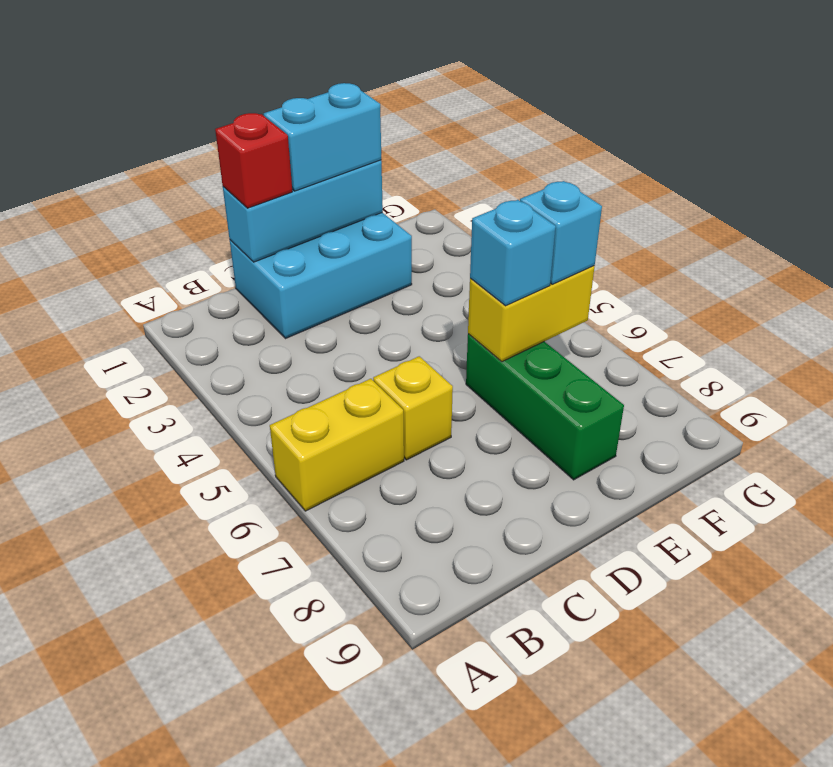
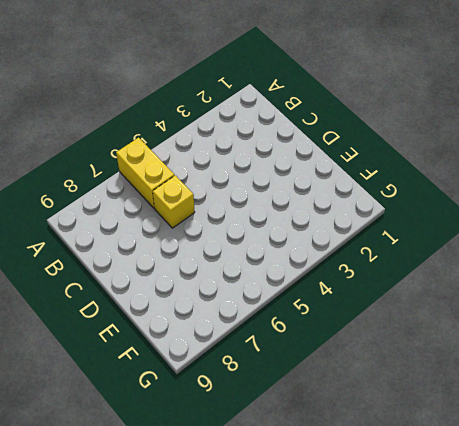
none -> cyan brick C1:E2 level 1
none -> green brick E6:E8 level 1

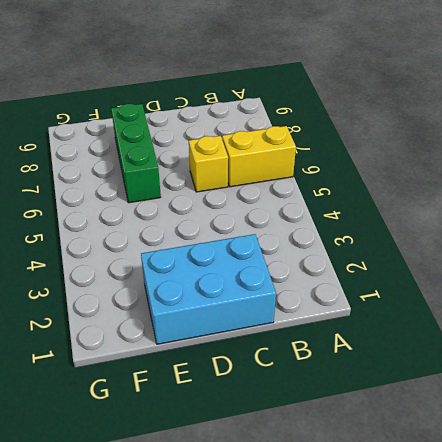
none -> cyan brick C1:E1 level 2
none -> yellow brick E6:F6 level 2

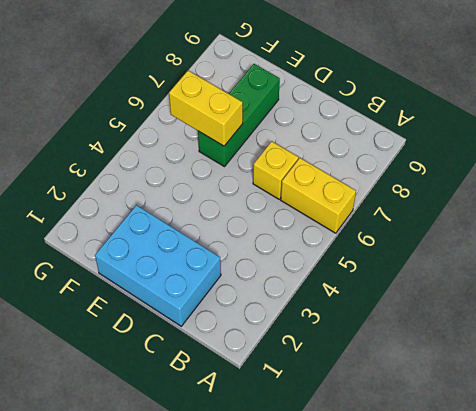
none -> cyan brick C1:E1 level 2
none -> red brick C1 level 3

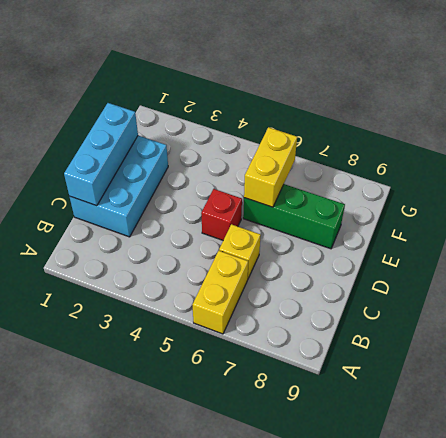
red brick D5 level 1 -> red brick C1 level 3
none -> cyan brick D1:E1 level 3
none -> cyan brick E6 level 3

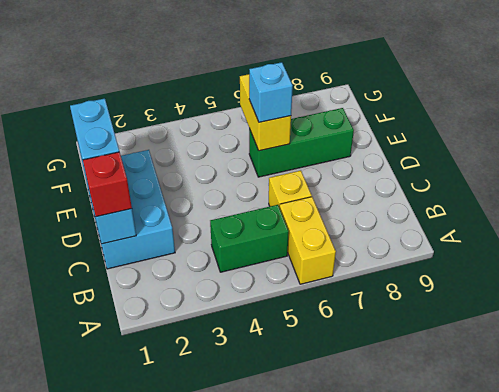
green brick B4:B5 level 1 -> none
none -> cyan brick F6 level 3

